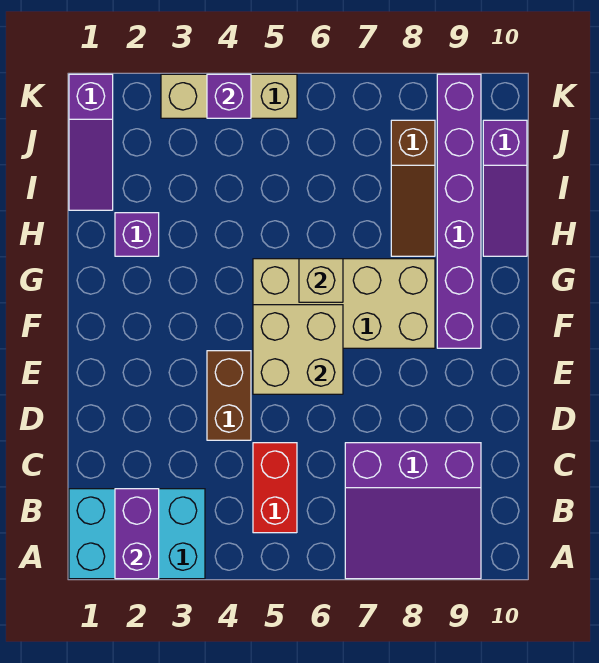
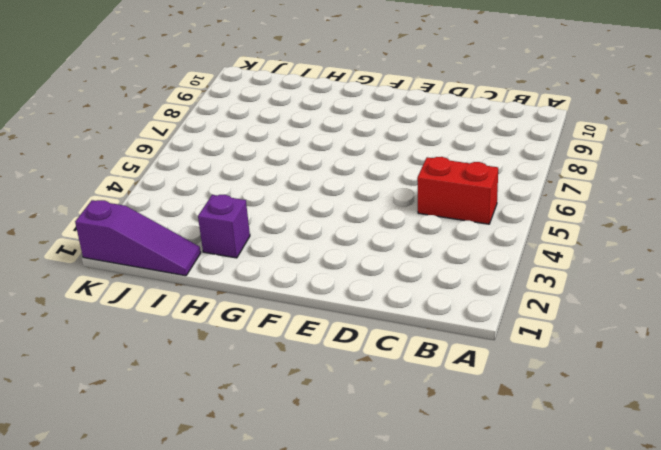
none -> cyan brick A1:B3 level 1
none -> purple slope A7:C9 level 1 top C
none -> brown brick D4:E4 level 1

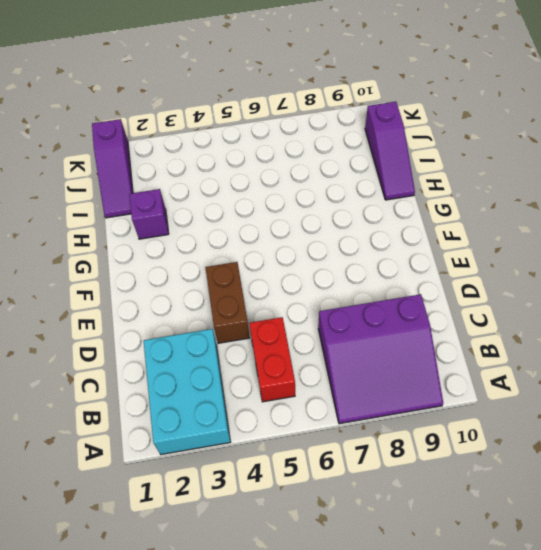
cyan brick A2:C3 level 1 -> cyan brick A1:B3 level 1
none -> tan brick F5:G8 level 1
none -> purple brick F9:K9 level 1
none -> brown slope H8:J8 level 1 top J

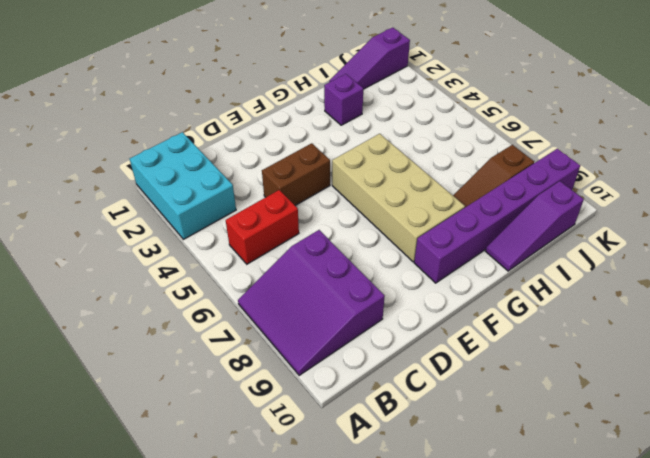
none -> tan brick K3:K5 level 1
none -> purple brick A2:B2 level 2
none -> tan brick E5:F6 level 2

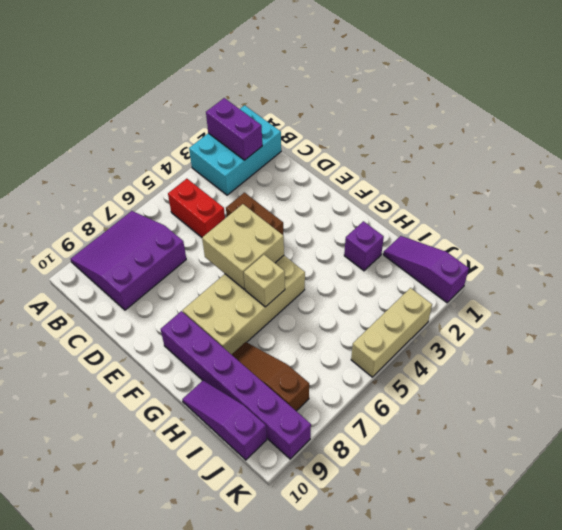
none -> purple brick K4 level 2

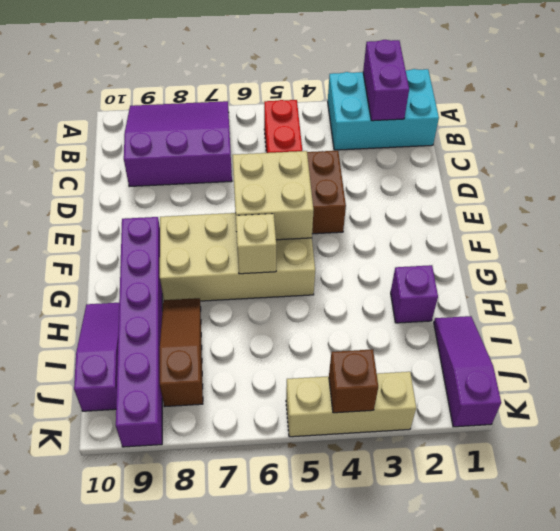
brown brick K4 level 2 -> purple brick K4 level 2

